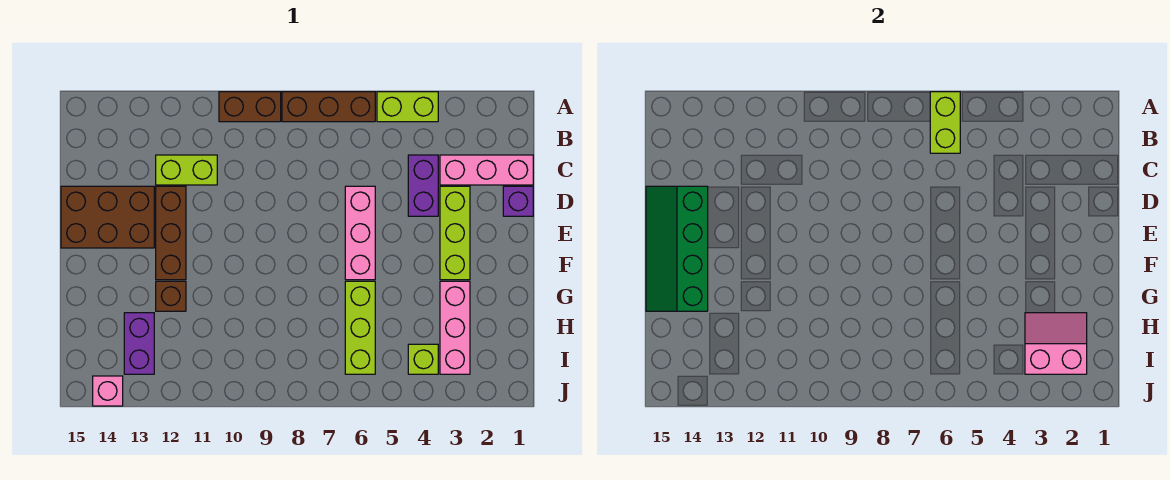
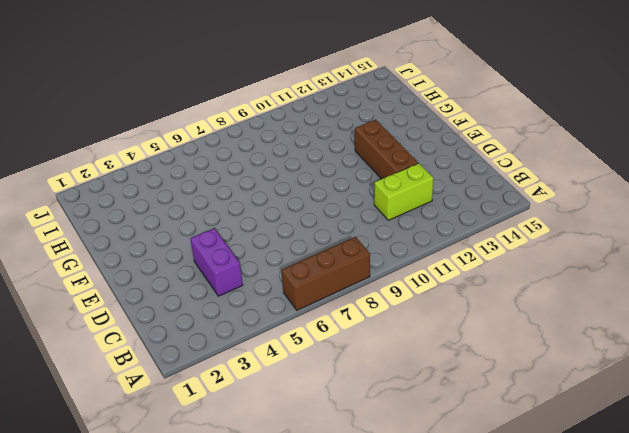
none -> lime brick A4:A5 level 1
none -> brown brick A9:A10 level 1
none -> pink brick C1:C3 level 1

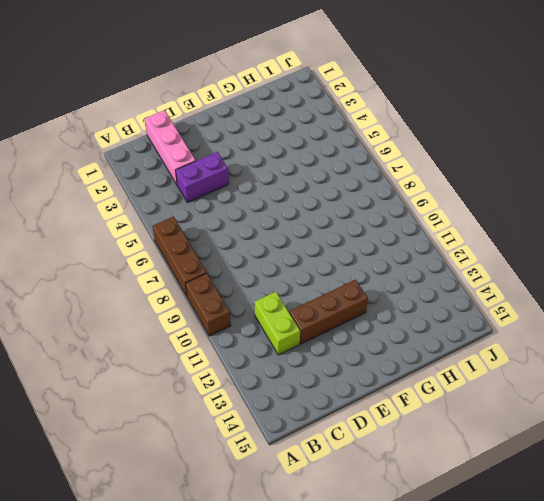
none -> lime brick A4:A5 level 1
none -> purple brick D1 level 1
none -> lime brick D3:F3 level 1

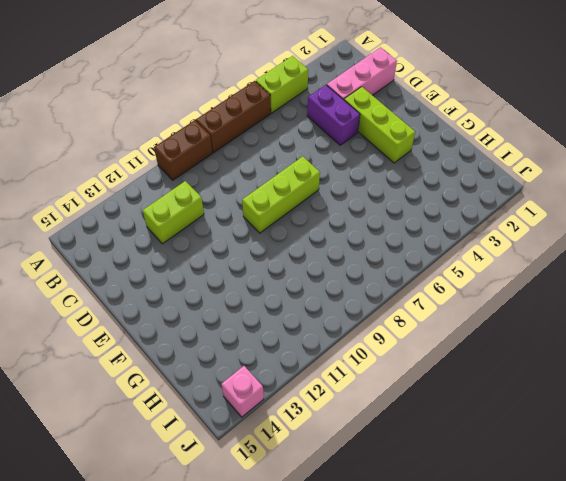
lime brick E7:E9 level 1 -> lime brick G6:I6 level 1
none -> purple brick D1 level 1
none -> pink brick D6:F6 level 1
none -> brown brick D12:F12 level 1

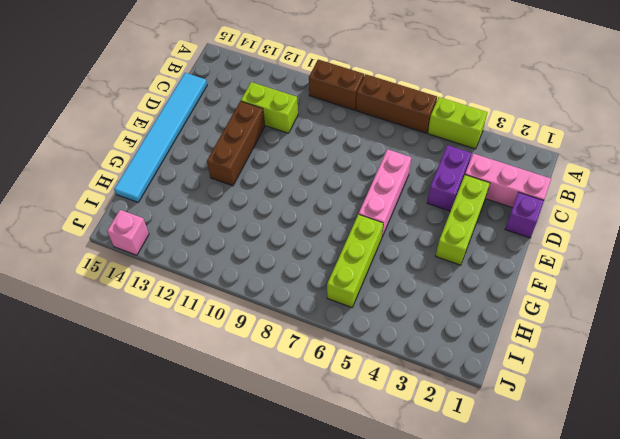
cyan tile C15:H15 level 1 -> brown brick D13:E15 level 1
none -> pink brick G3:I3 level 1
none -> brown brick G12 level 1
none -> purple brick H13:I13 level 1

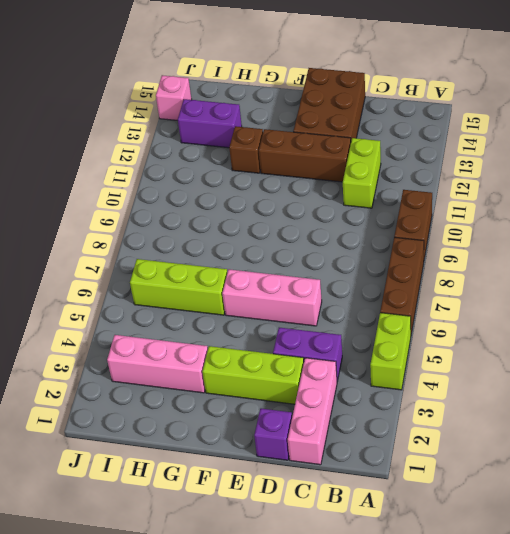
none -> lime brick I4 level 1
none -> lime brick A6:B6 level 2
none -> green slope D14:G15 level 2 top 14

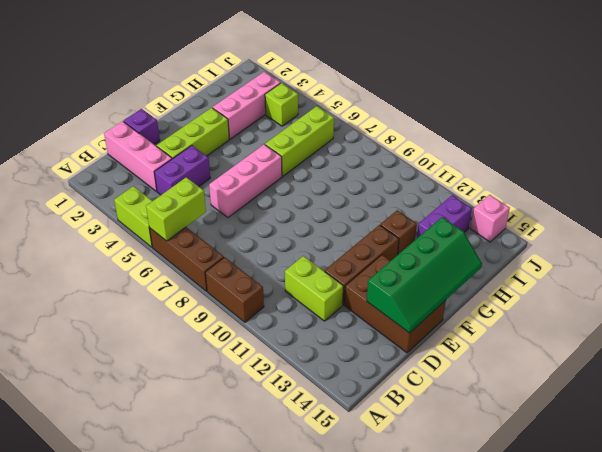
none -> pink slope H2:I3 level 2 top I

